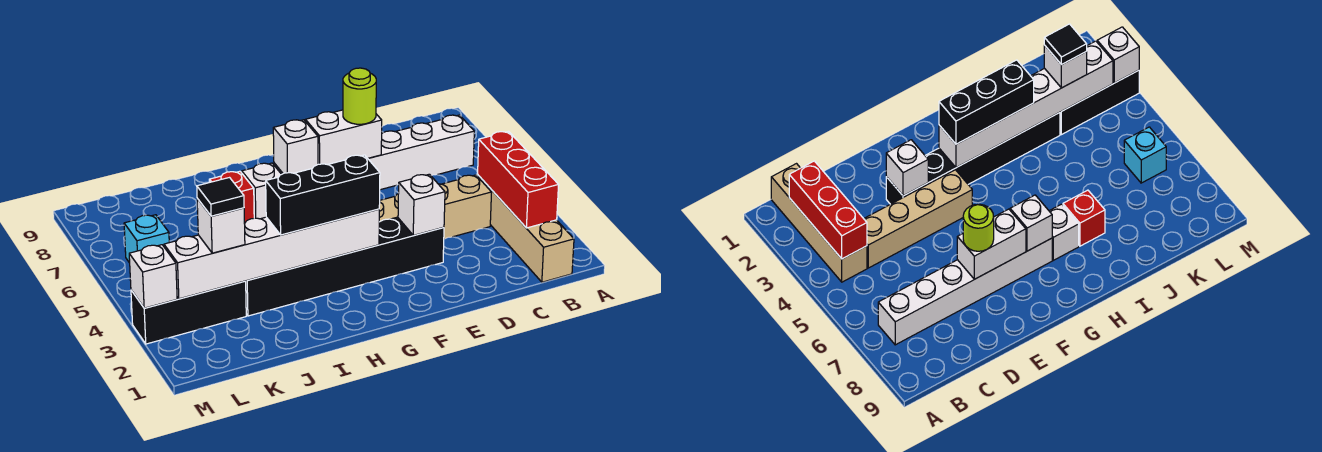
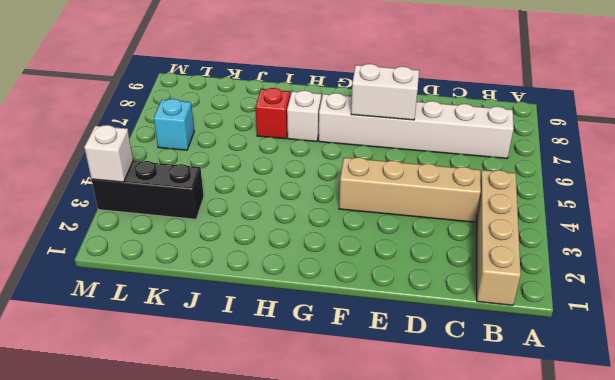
none -> black brick E3:J3 level 1
none -> red brick B2:B4 level 2
none -> white brick E3 level 2

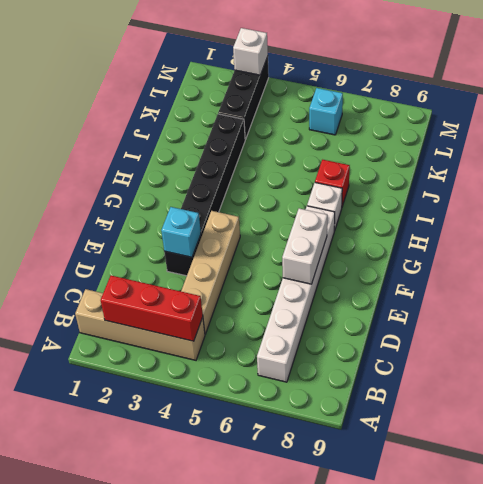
cyan brick E3 level 2 -> white brick E3 level 2
none -> white brick G3:L3 level 2
none -> white brick G7 level 2
none -> lime round brick E7 level 3

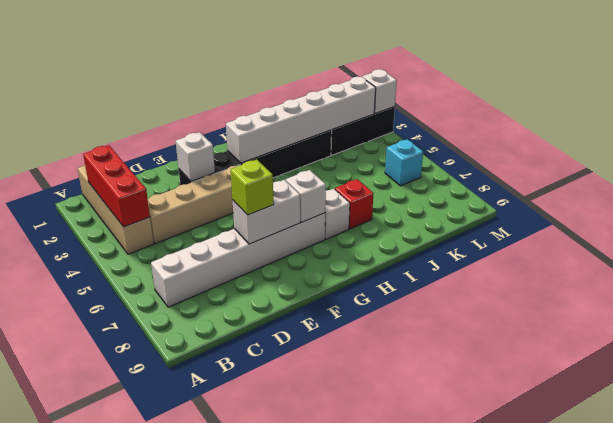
lime brick E7 level 3 -> lime round brick E7 level 3
none -> black brick G3:I3 level 3
none -> white brick K3 level 3
none -> black tile K3 level 4

